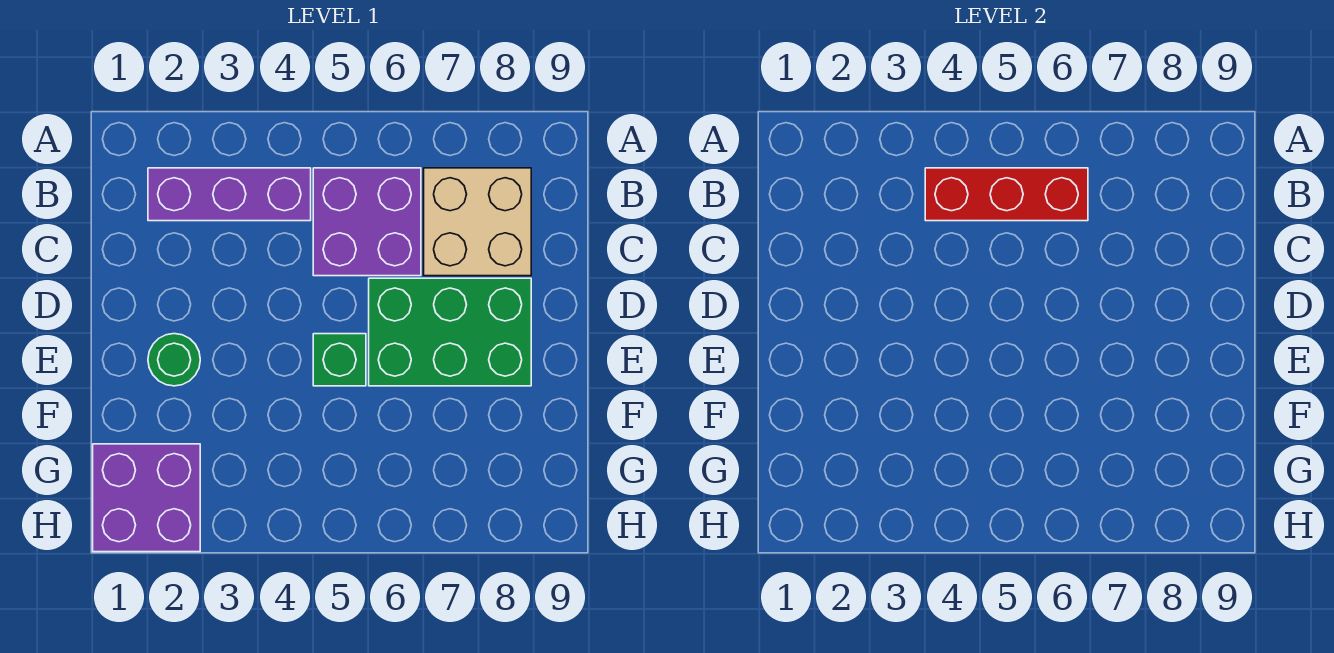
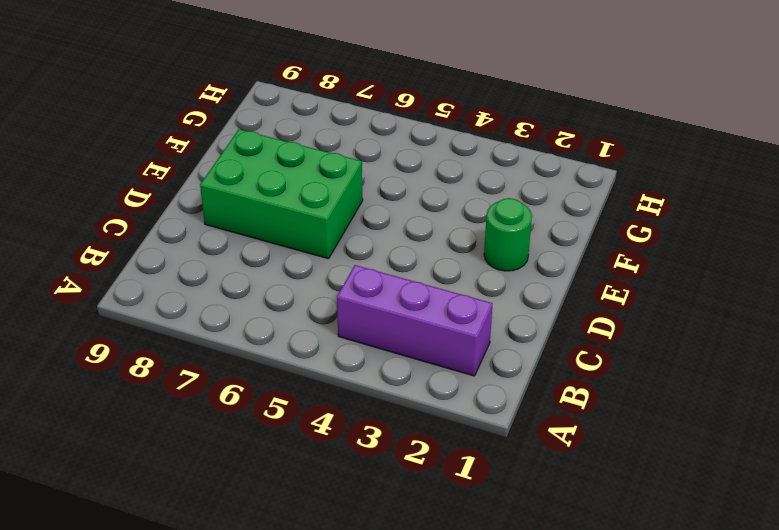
none -> purple brick B5:C6 level 1
none -> tan brick B7:C8 level 1

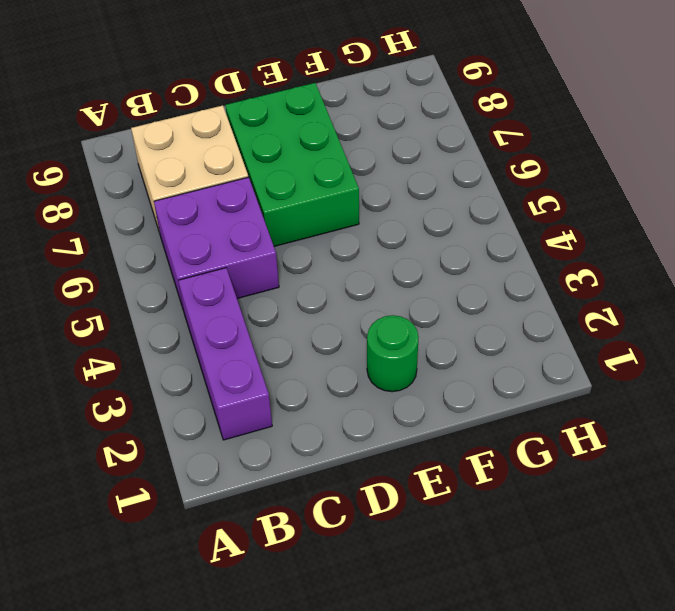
none -> green brick E5 level 1
none -> purple brick G1:H2 level 1

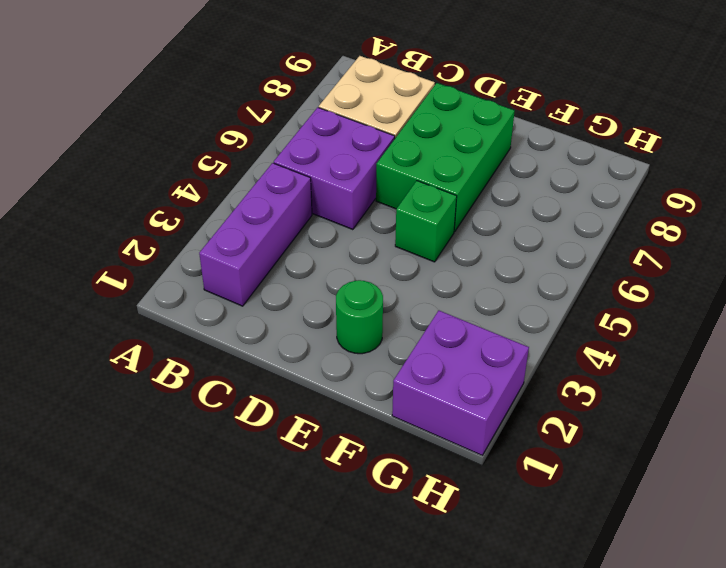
none -> red brick B4:B6 level 2

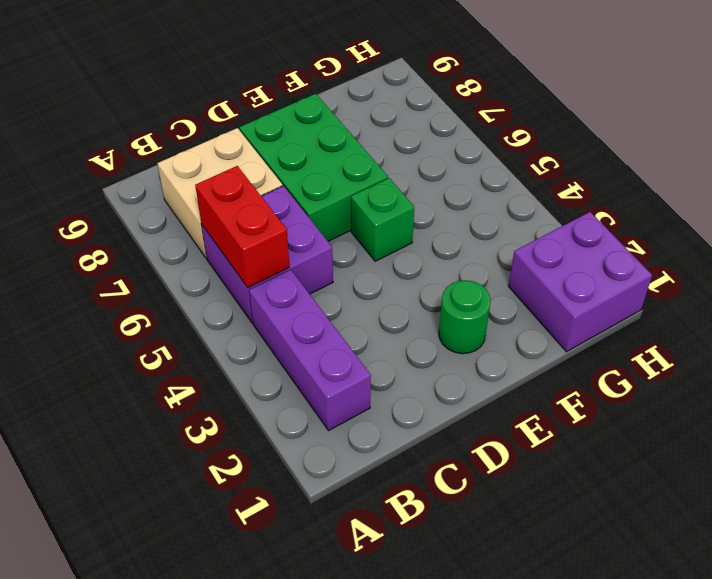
red brick B5:B6 level 2 -> red brick B4:B6 level 2

